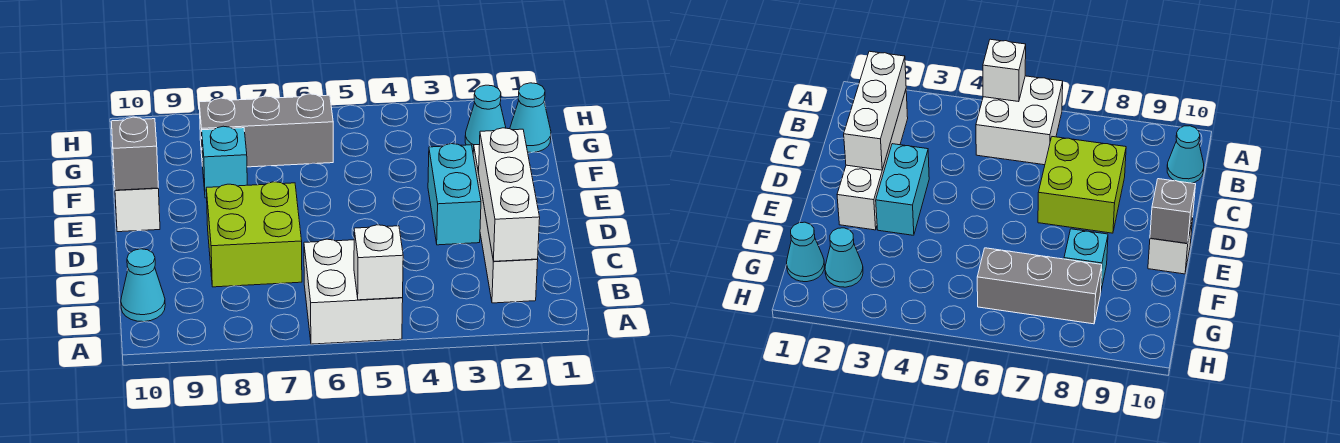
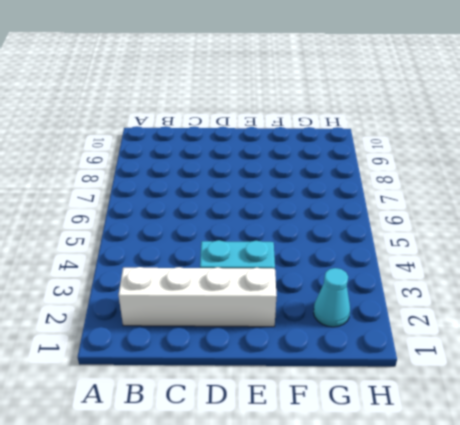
none -> white brick A5:B6 level 1
none -> cyan cone B10 level 1
none -> lime brick C7:D8 level 1

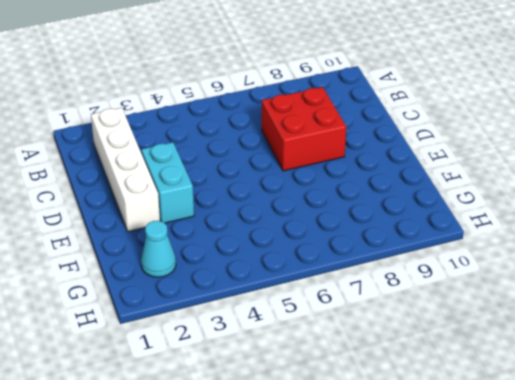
red brick C7:D8 level 1 -> lime brick C7:D8 level 1
none -> white brick A5:B6 level 1
none -> cyan cone B10 level 1
none -> white brick E10 level 1

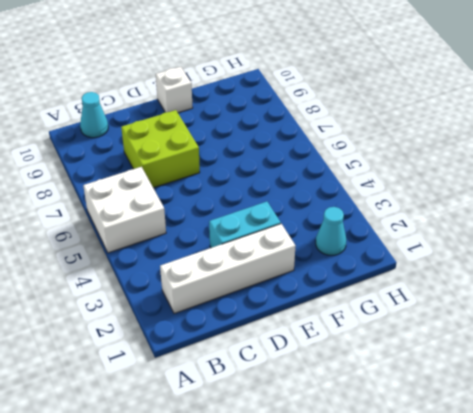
none -> cyan brick F8 level 1
none -> cyan cone G1 level 1
none -> grey brick G6:G8 level 1

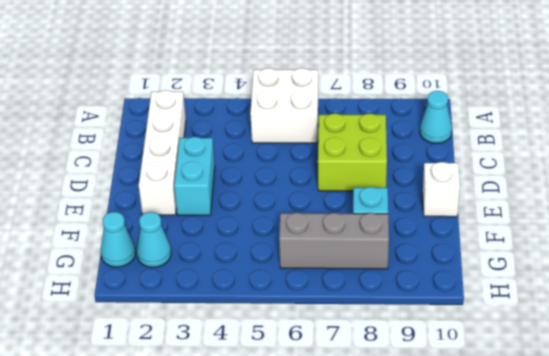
none -> white brick A5 level 2
none -> white brick B2:D2 level 2
none -> grey brick E10 level 2

